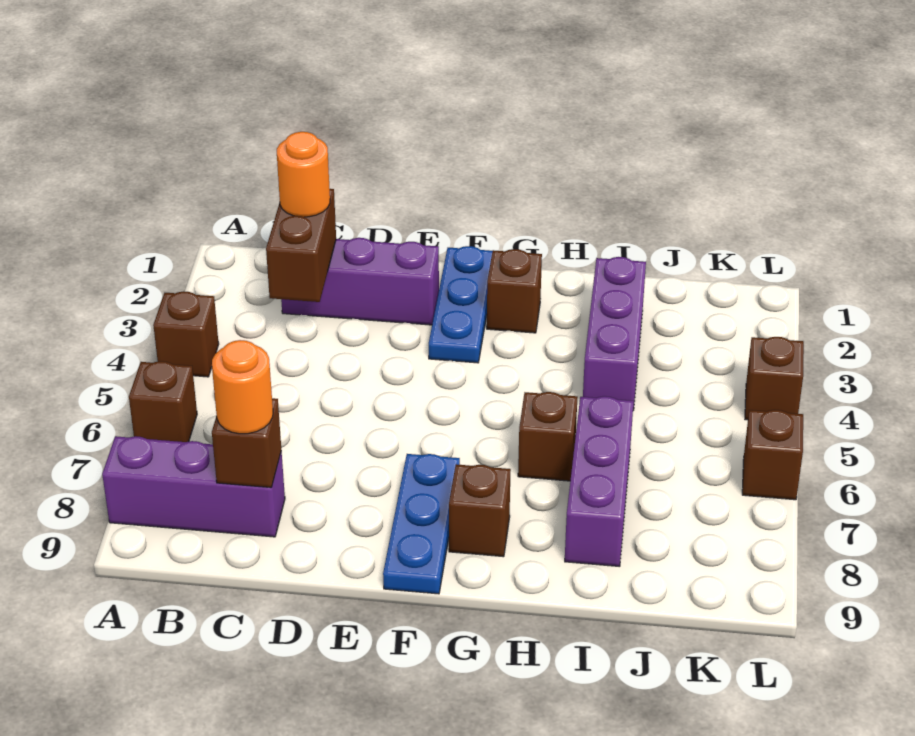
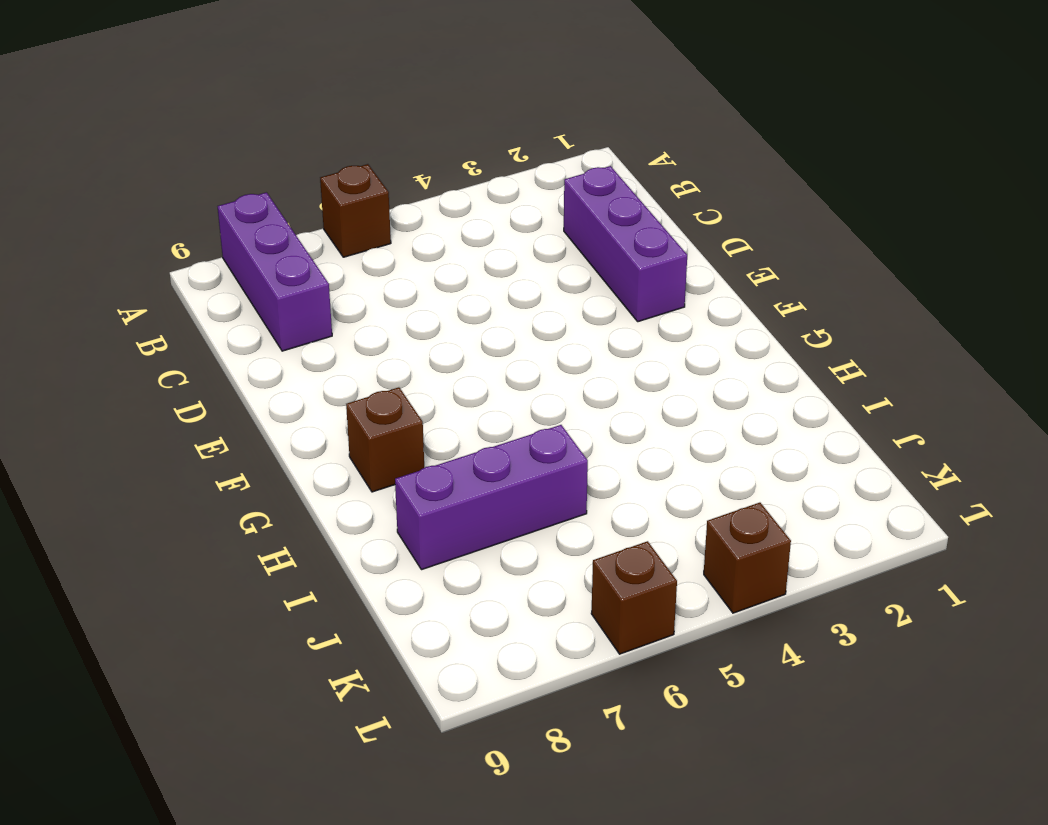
none -> brown brick A4 level 1
none -> blue plate F1:F3 level 1
none -> blue plate F7:F9 level 1

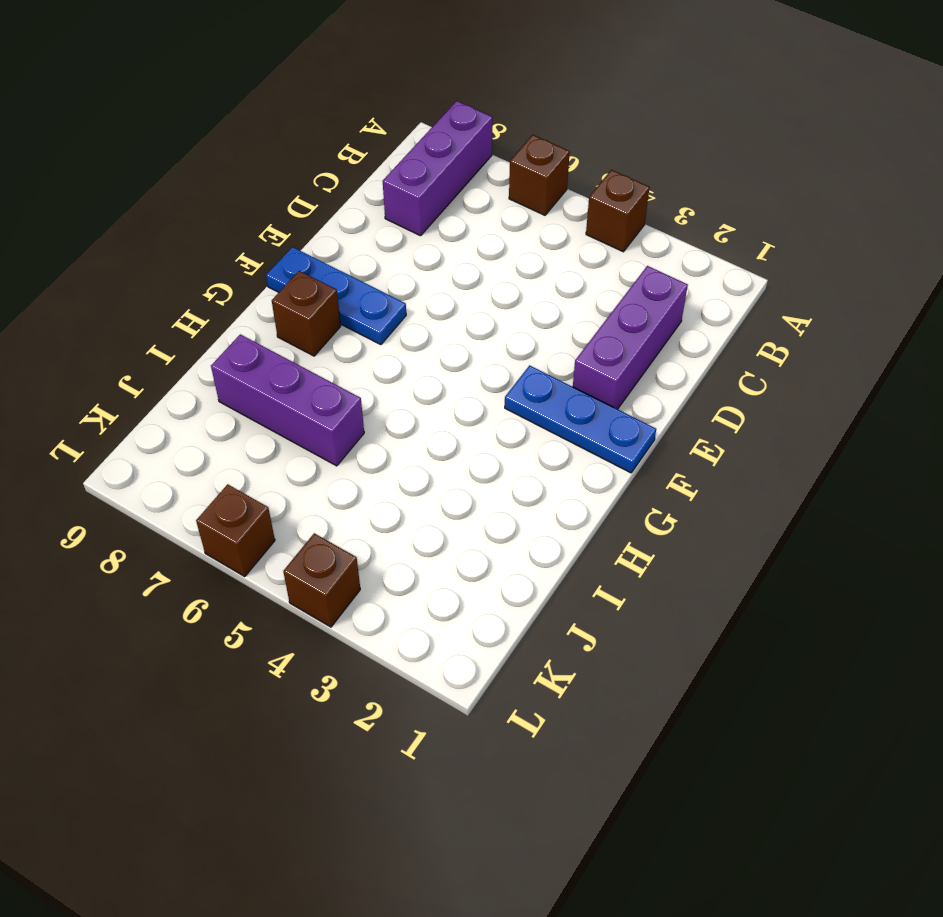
none -> brown brick G2 level 1
none -> brown brick H6 level 1
none -> purple brick I2:I4 level 1

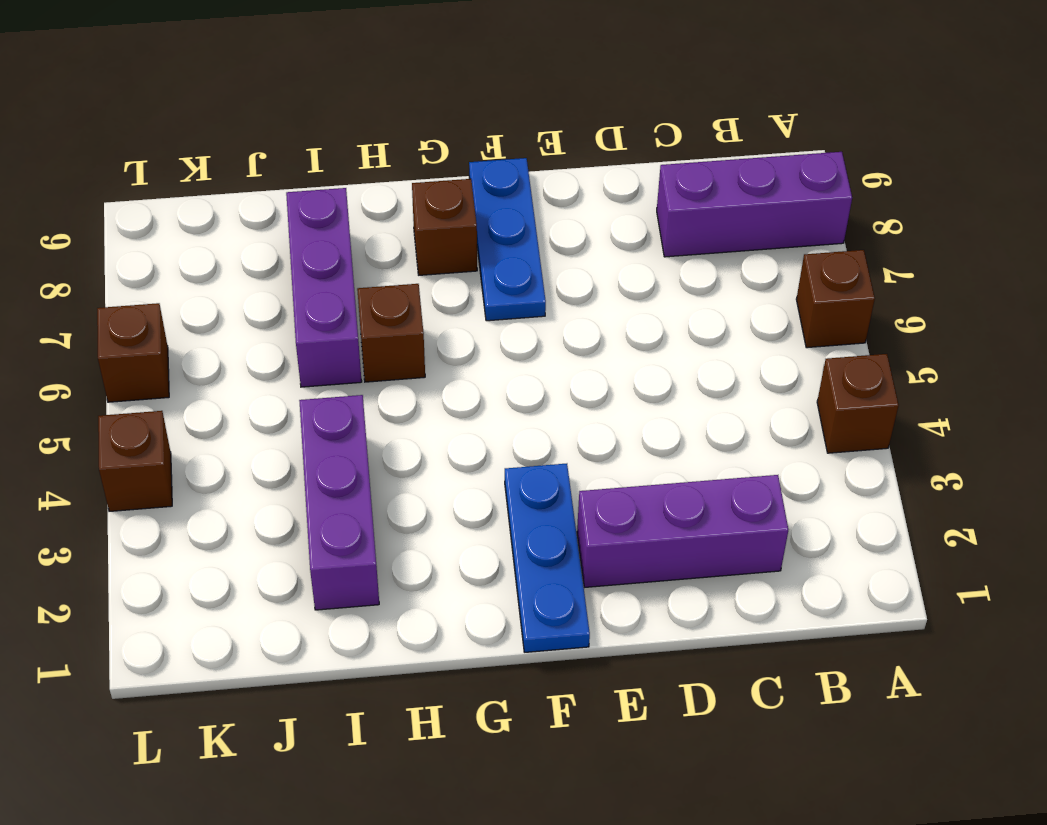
none -> brown brick G2 level 1
none -> brown brick C2:C3 level 2
none -> brown brick C8 level 2

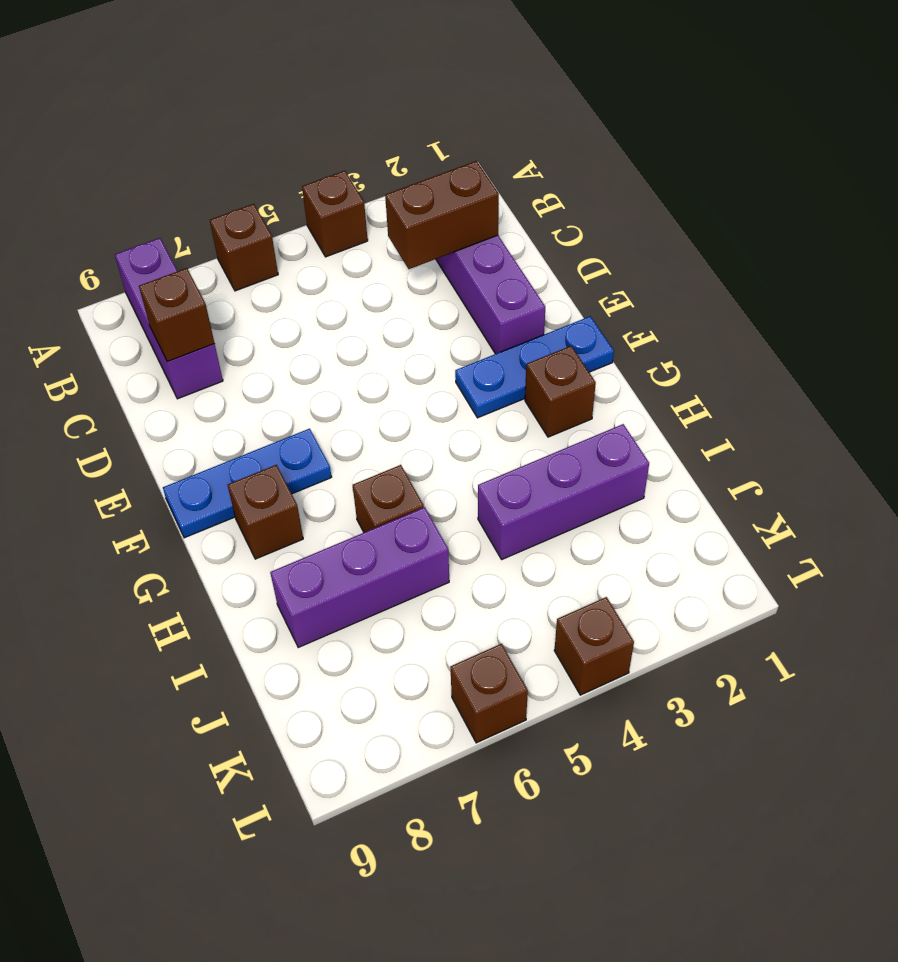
none -> orange round brick C2 level 3
none -> orange round brick C8 level 3

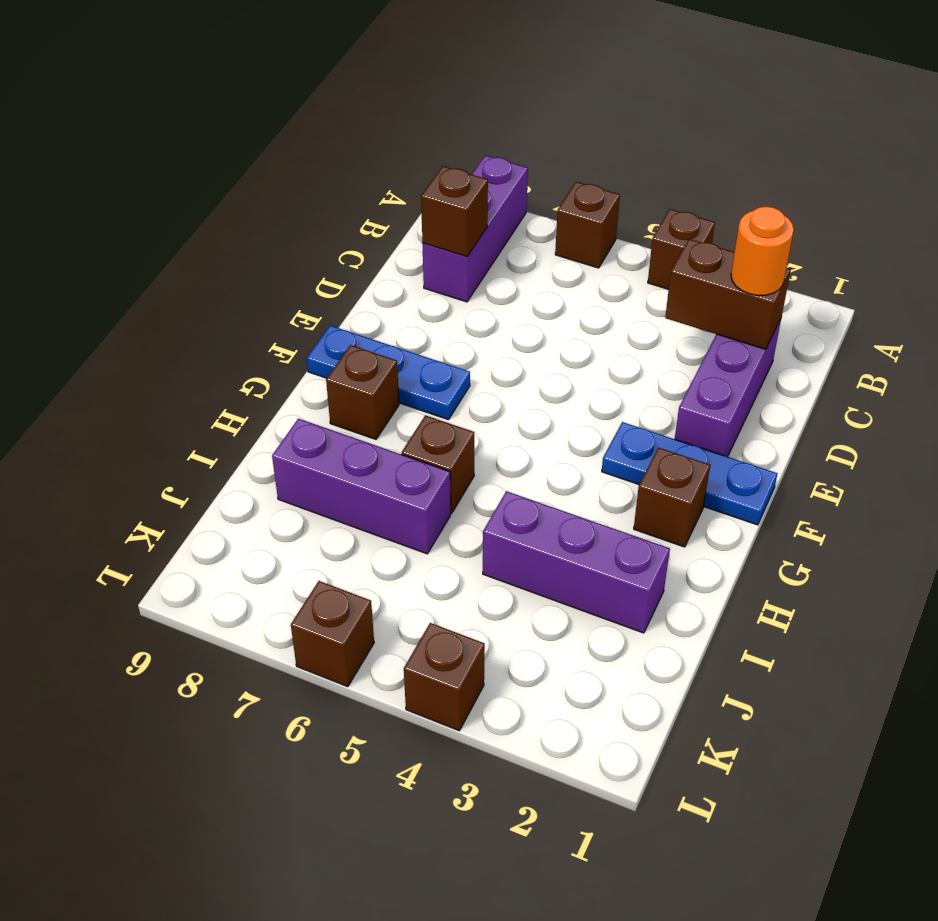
none -> orange round brick C8 level 3

